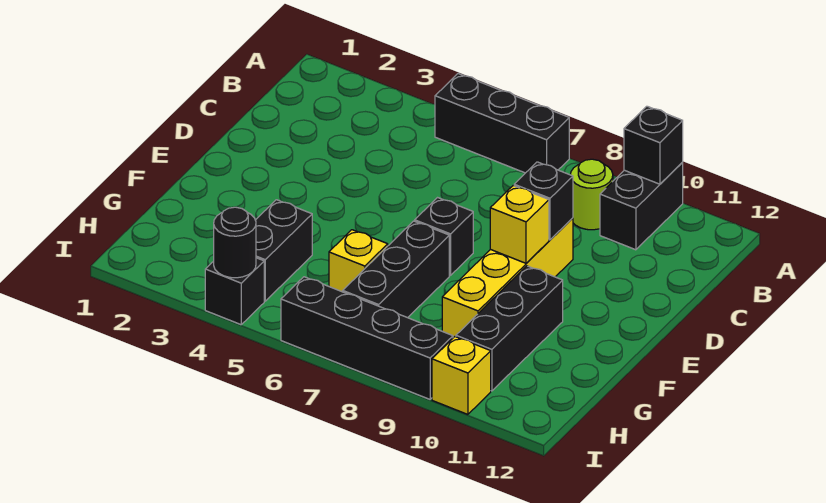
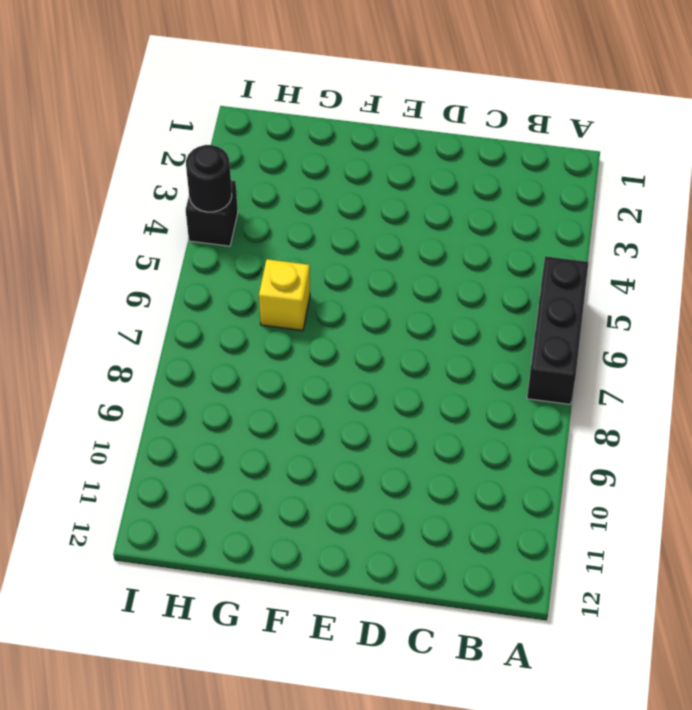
none -> black brick A10:B10 level 1
none -> lime round brick B9 level 1
none -> yellow brick D9:G9 level 1

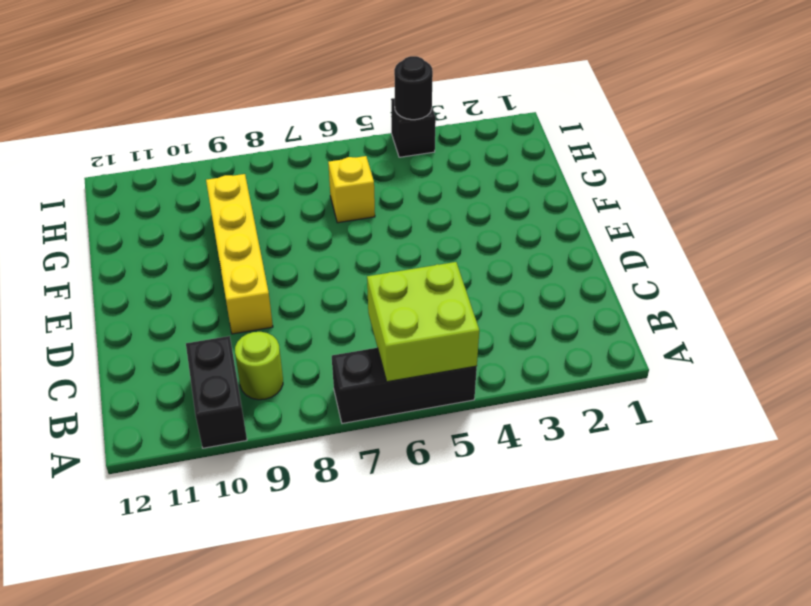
lime brick A5:B6 level 2 -> none
none -> black brick E7 level 1
none -> black brick F7:H7 level 1
none -> black brick F10:H10 level 1

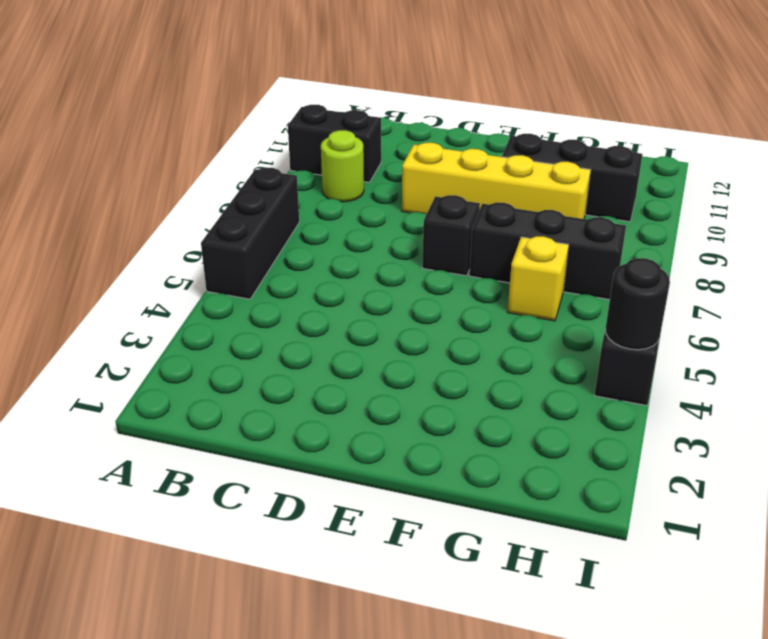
none -> black brick G4:H4 level 1
none -> black brick I6:I9 level 1
none -> yellow brick I10 level 1

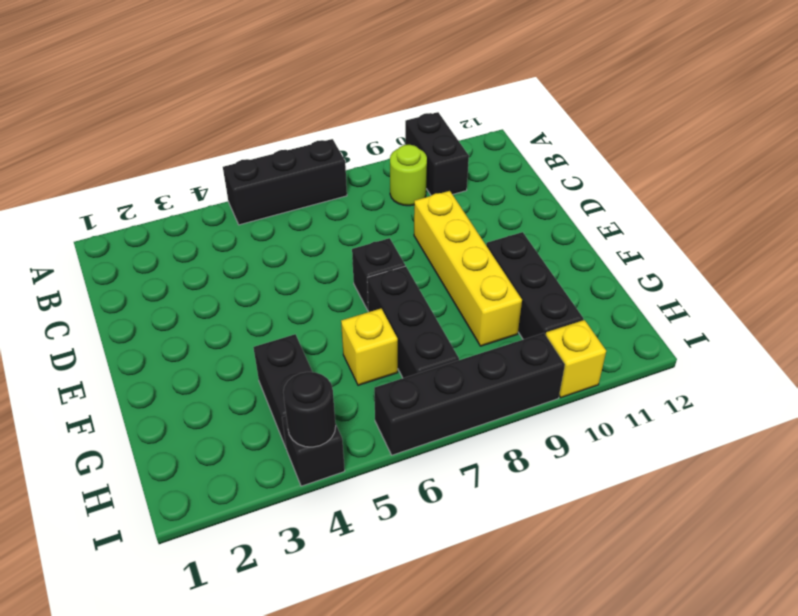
none -> black brick A10 level 2
none -> black brick D9 level 2
none -> yellow brick E9 level 2

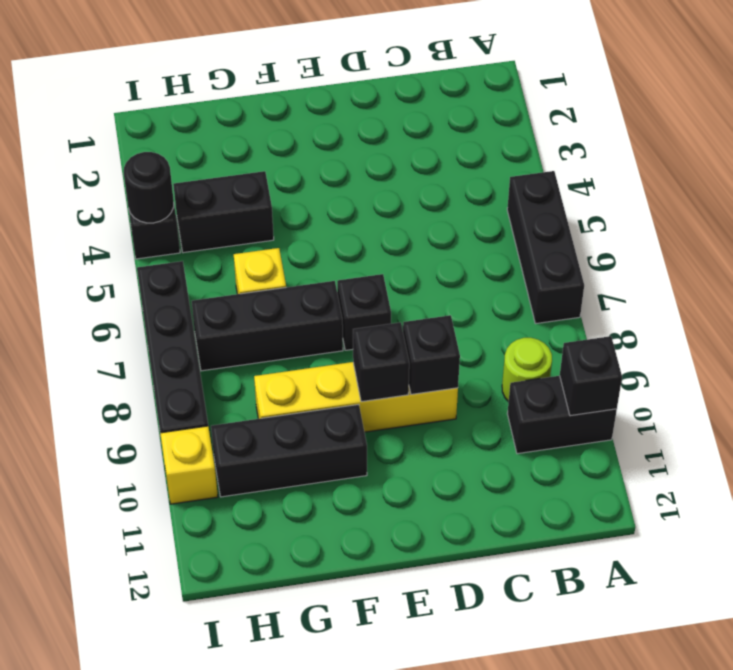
black brick E9 level 2 -> yellow brick E9 level 2

